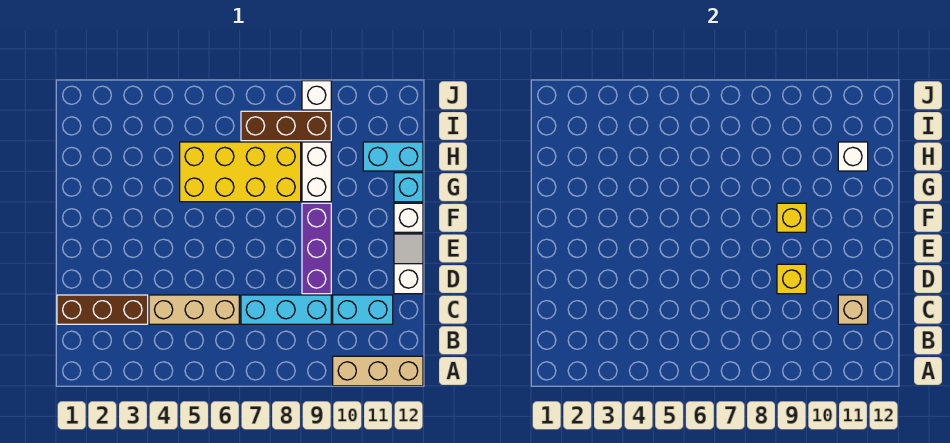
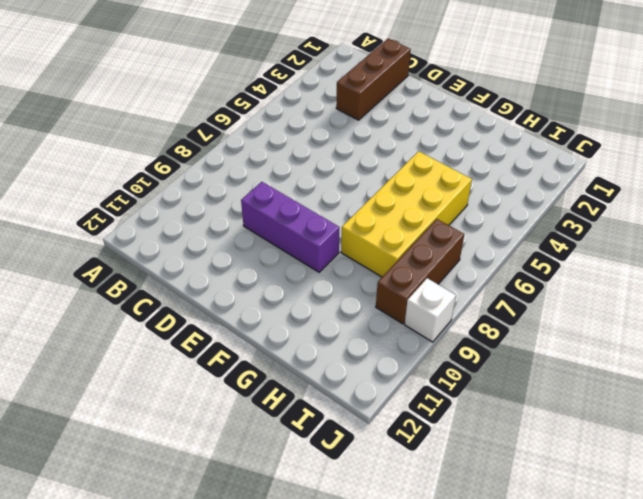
none -> tan brick A10:A12 level 1
none -> tan brick C4:C6 level 1
none -> cyan brick C7:C9 level 1

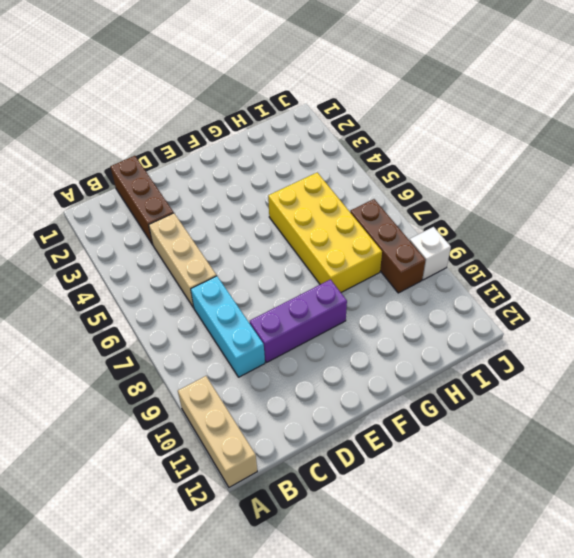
none -> cyan brick C10:C11 level 1
none -> white slope D12:E12 level 1 top D
none -> white brick F12 level 1

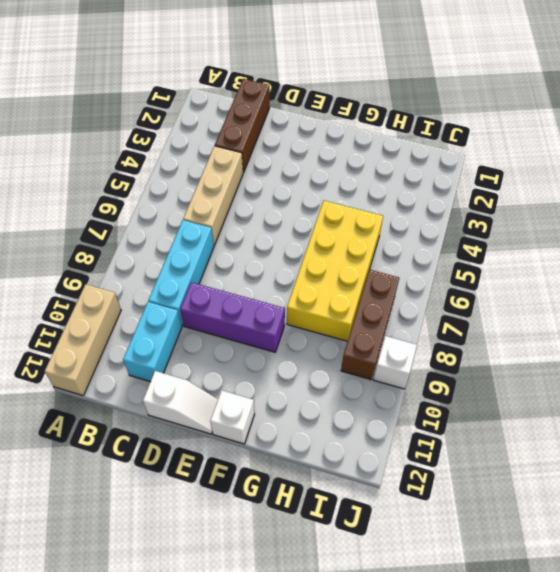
none -> white brick G9:H9 level 1
none -> cyan brick G12 level 1
none -> cyan brick H11:H12 level 1

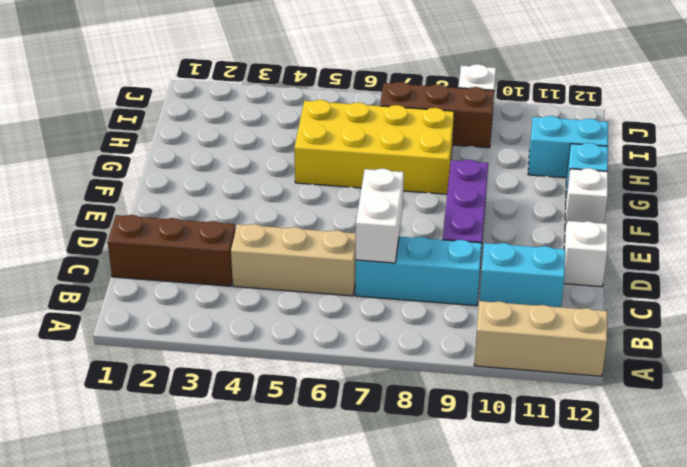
white brick C7:D7 level 2 -> white brick G9:H9 level 1
none -> tan brick C11 level 2
none -> yellow brick D9 level 2
none -> yellow brick F9 level 2

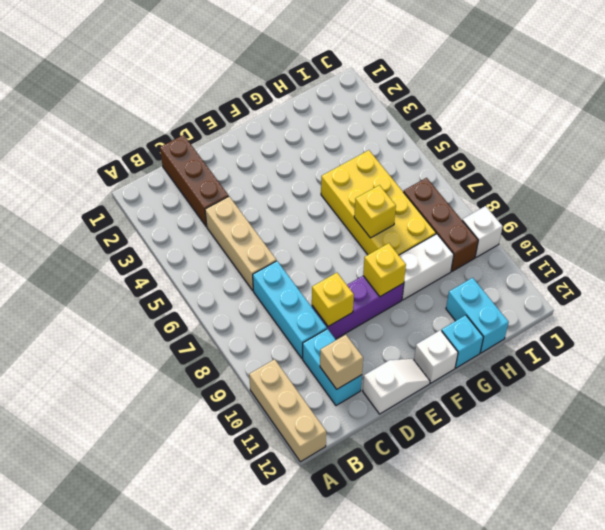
yellow brick G7 level 2 -> none
none -> white brick H11 level 2

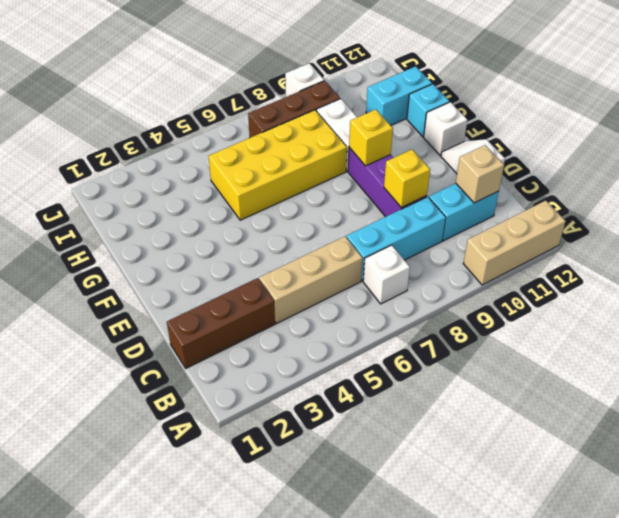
white brick B7 level 1 -> white brick H11 level 2

